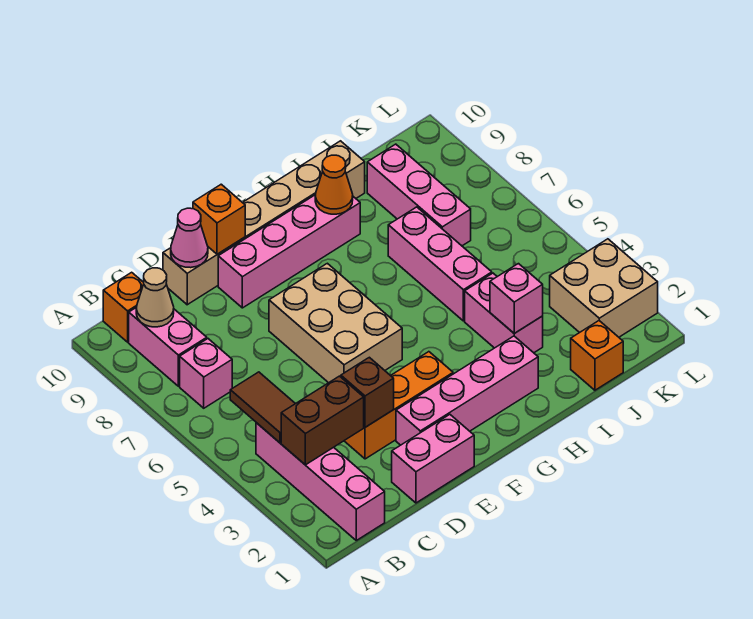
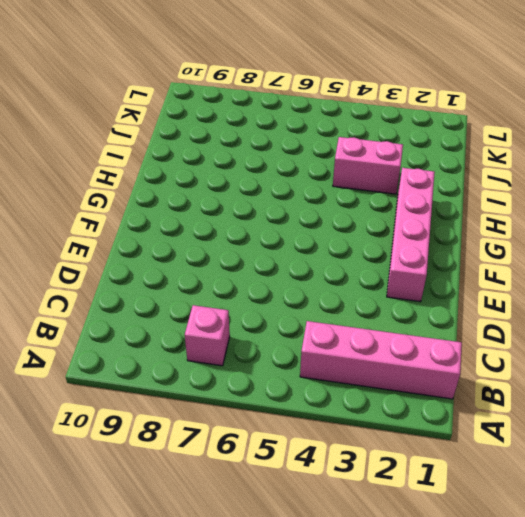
none -> pink brick B8:B9 level 1
none -> orange brick B10 level 1
none -> pink brick D1:E1 level 1

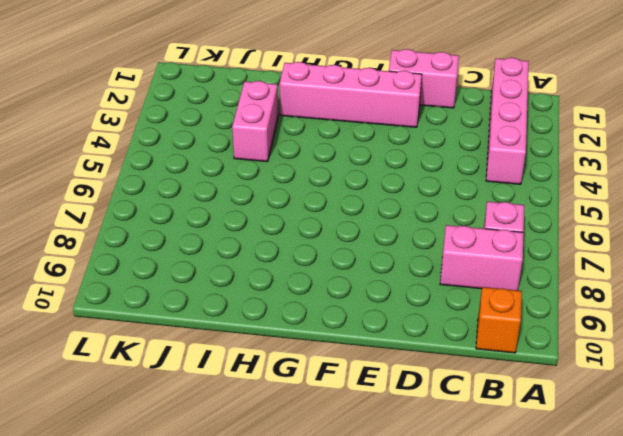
pink brick B8:C8 level 1 -> pink brick B8:B9 level 1
none -> orange brick D3:F3 level 1
none -> tan brick D10:I10 level 1
none -> tan brick E5:F7 level 1

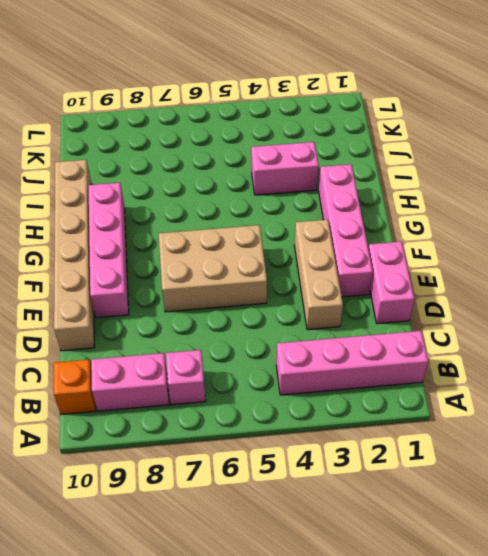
tan brick D3:F3 level 1 -> orange brick D3:F3 level 1
none -> pink brick I5:I7 level 1
none -> orange brick J1 level 1
none -> pink brick J7:J9 level 1

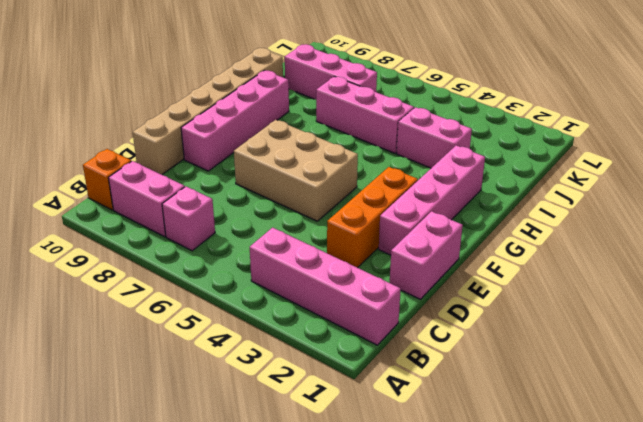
none -> orange brick J1 level 1
none -> tan brick K2:L3 level 1
none -> brown brick B3:C3 level 2

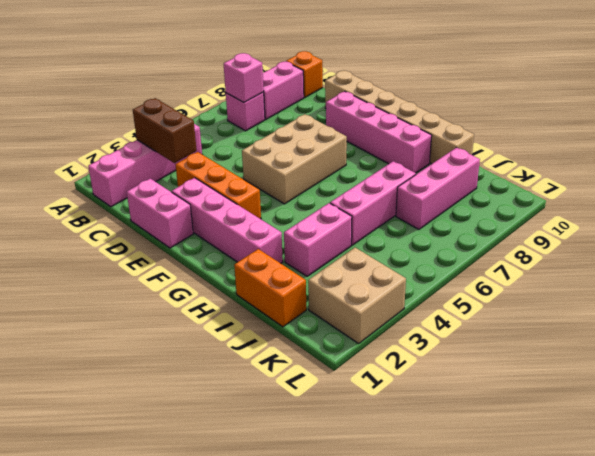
pink brick B7 level 2 -> pink brick I3 level 2
orange brick I1:J1 level 1 -> orange brick J1 level 1
none -> brown tile B4:B5 level 2
none -> tan cone B9 level 2
none -> brown brick D3 level 2

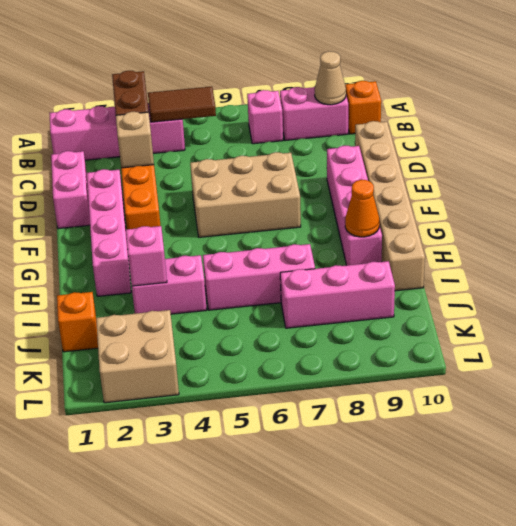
tan brick D3 level 2 -> brown brick D3 level 2
none -> pink cone D10 level 2
none -> orange brick E10 level 2

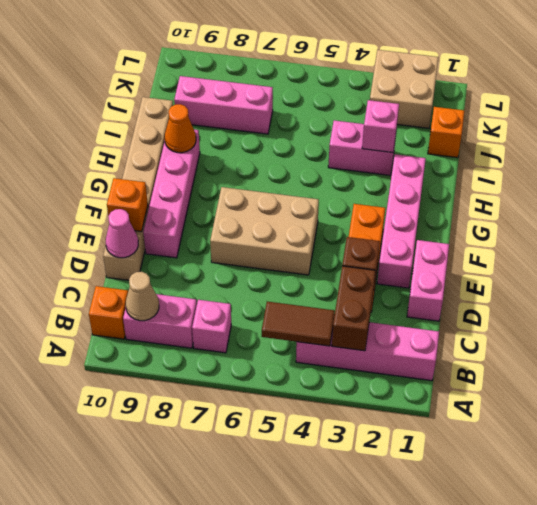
none -> pink brick I5:I7 level 1

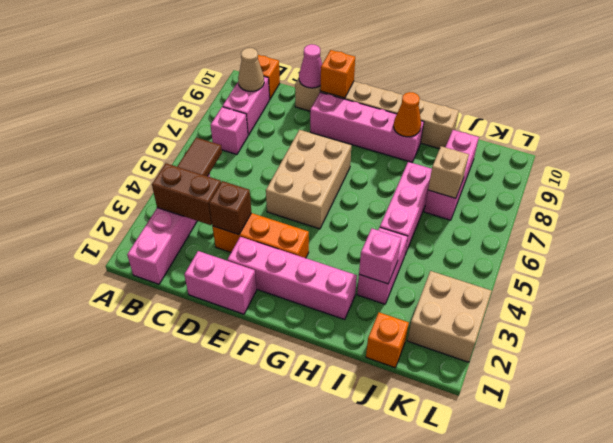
tan brick J7 level 2 -> none

